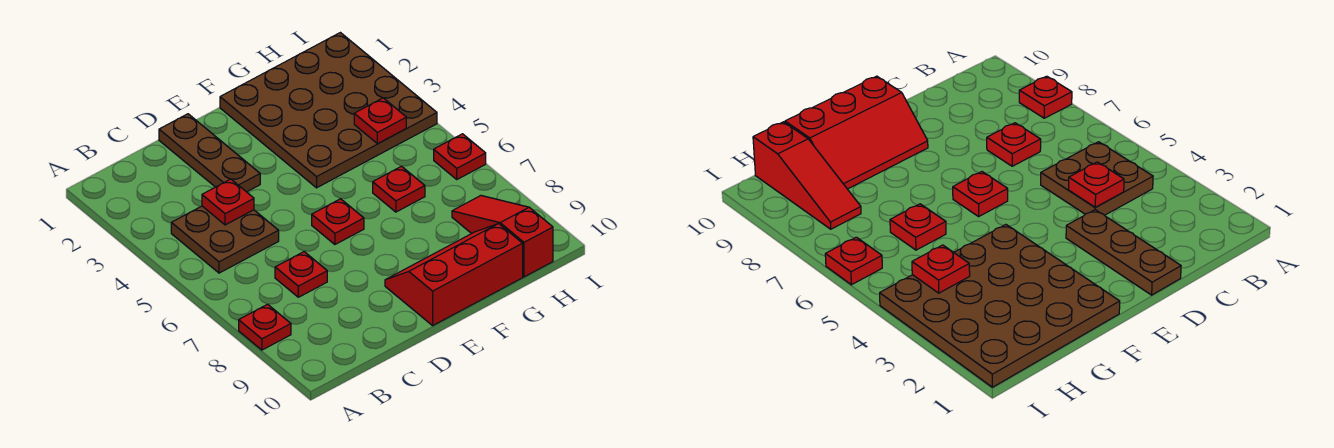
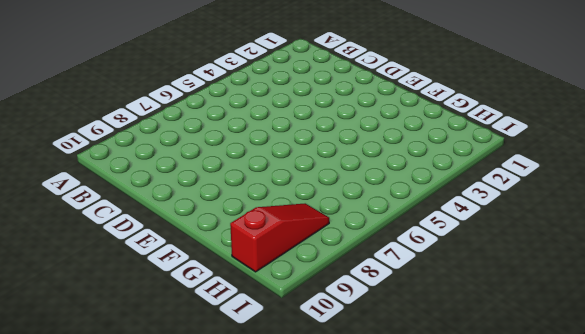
none -> red plate A8 level 1
none -> brown plate B4:C5 level 1
none -> red plate C7 level 1

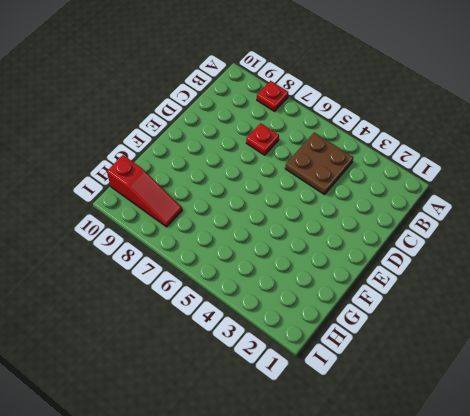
none -> brown plate D1:D3 level 1
none -> red plate E6 level 1
none -> red slope E9:G10 level 1 top 10

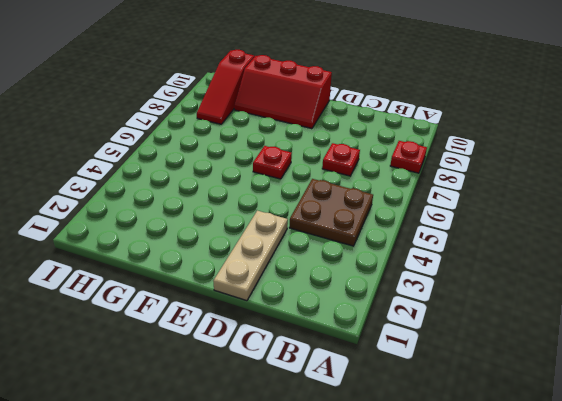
tan plate D1:D3 level 1 -> brown plate D1:D3 level 1
none -> brown plate F1:I4 level 1
none -> red plate G6 level 1
none -> red plate I6 level 1

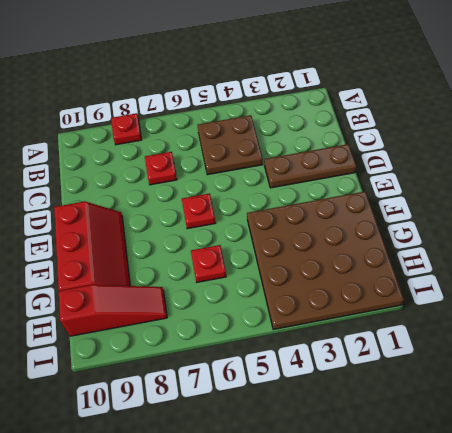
none -> red plate I6 level 1
none -> red plate C4 level 2
none -> red plate H4 level 2

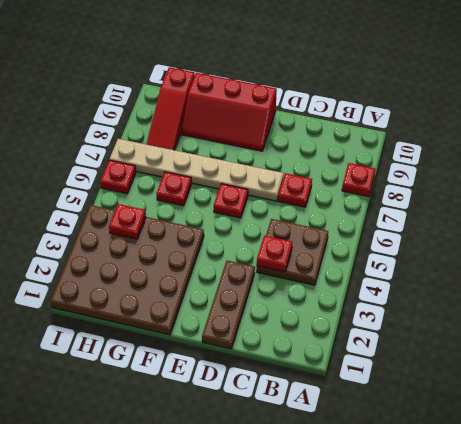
tan plate D7:I7 level 1 -> none

